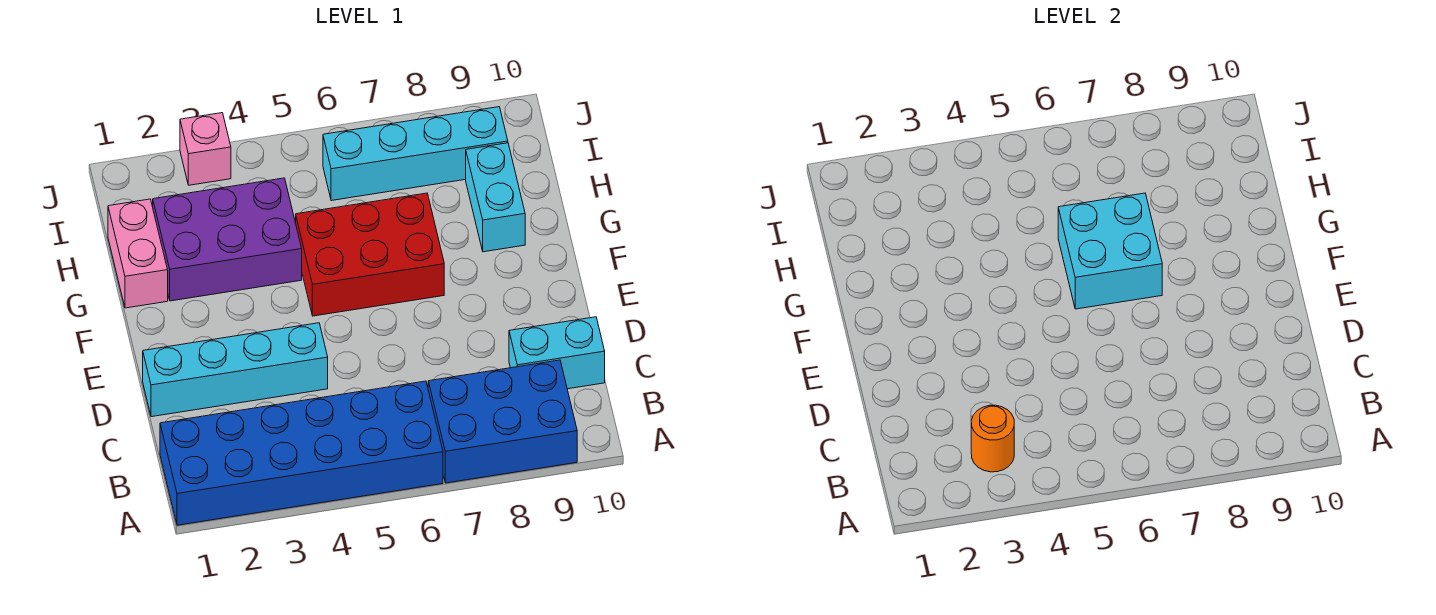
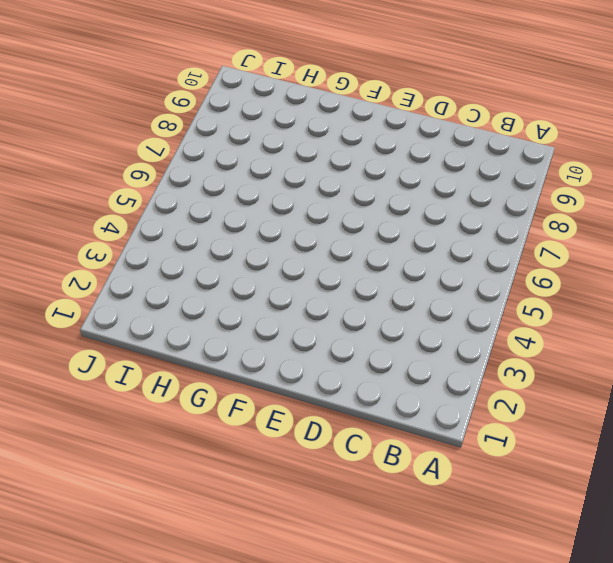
none -> blue brick A1:B6 level 1
none -> blue brick A7:B9 level 1
none -> cyan brick C9:C10 level 1

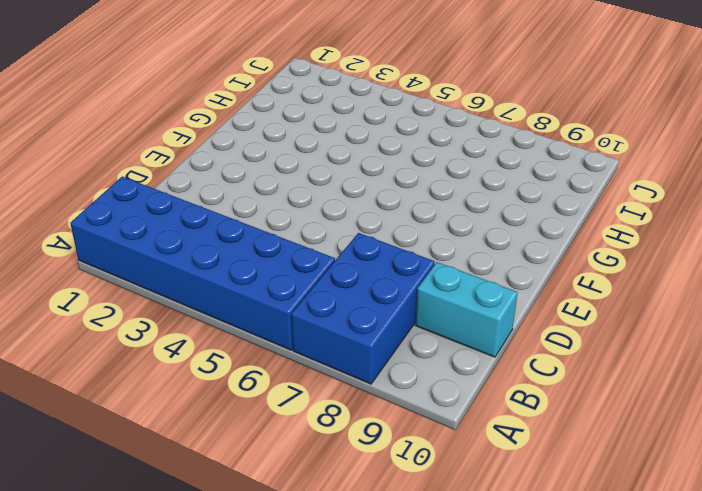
blue brick A7:C8 level 1 -> blue brick A7:B9 level 1
none -> cyan brick D1:D4 level 1
none -> red brick F5:G7 level 1
none -> pink brick G1:H1 level 1

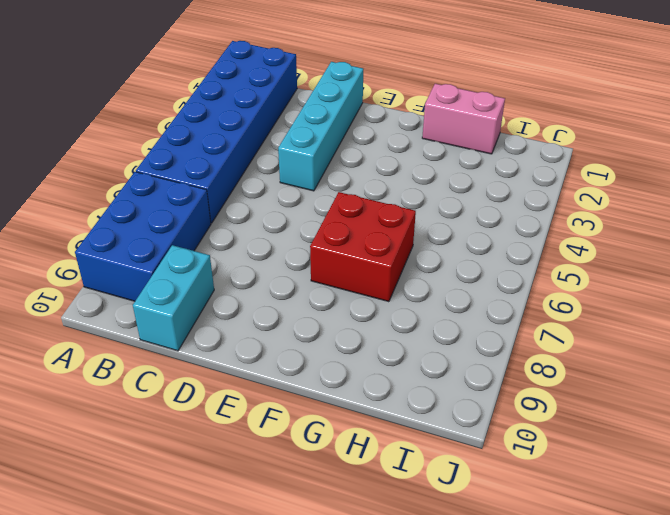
red brick F6:G7 level 1 -> red brick F5:G7 level 1
none -> purple brick G2:H4 level 1
none -> cyan brick G9:H9 level 1
none -> cyan brick I6:I9 level 1

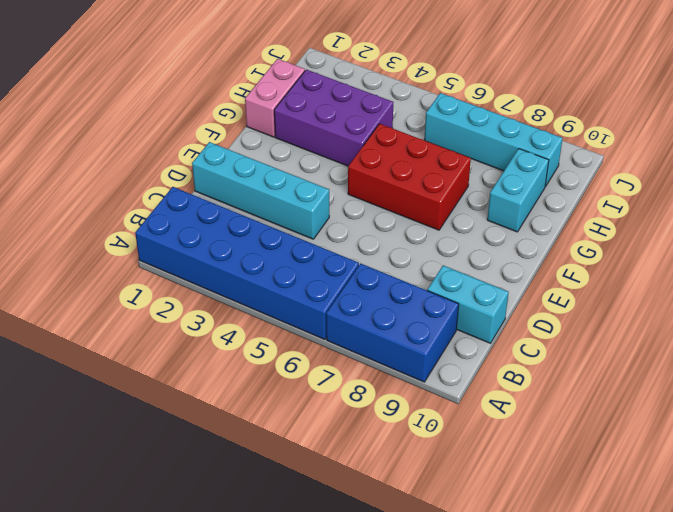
none -> pink brick J3 level 1
none -> orange round brick B3 level 2
none -> cyan brick F6:G7 level 2

